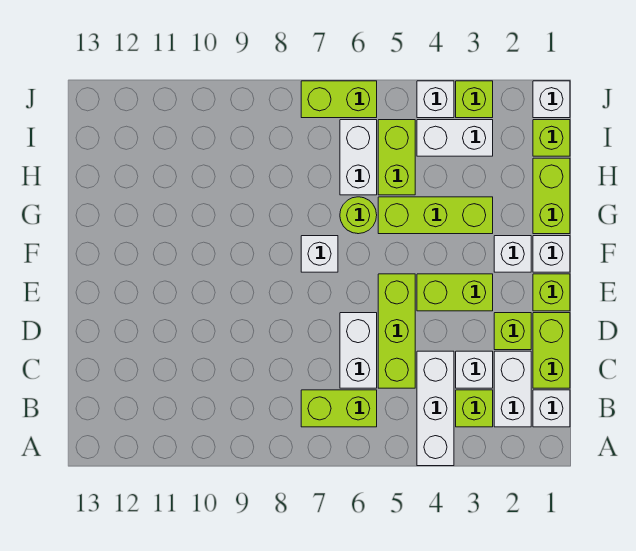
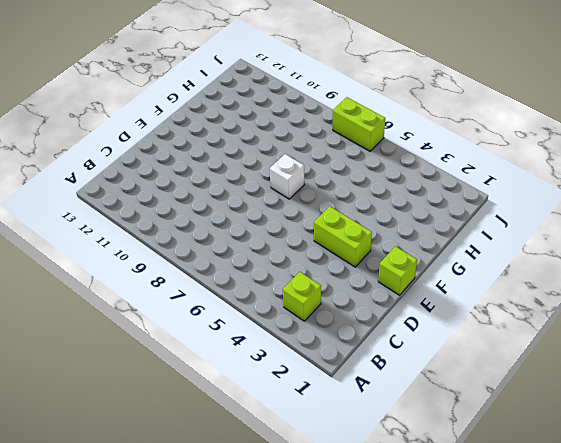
none -> white brick A4:C4 level 1
none -> white brick B1 level 1
none -> white brick B2:C2 level 1

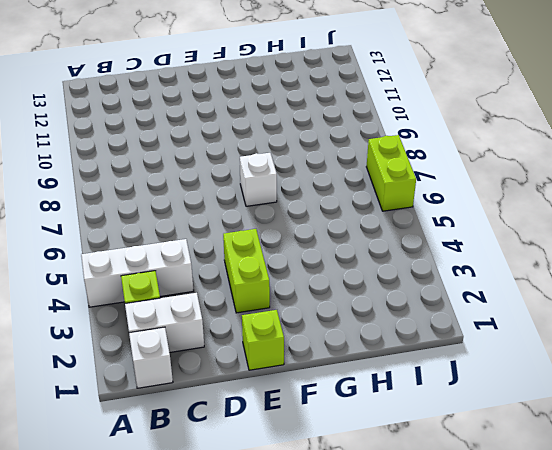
none -> lime brick B6:B7 level 1
none -> lime brick C1:D1 level 1
none -> white brick C3 level 1

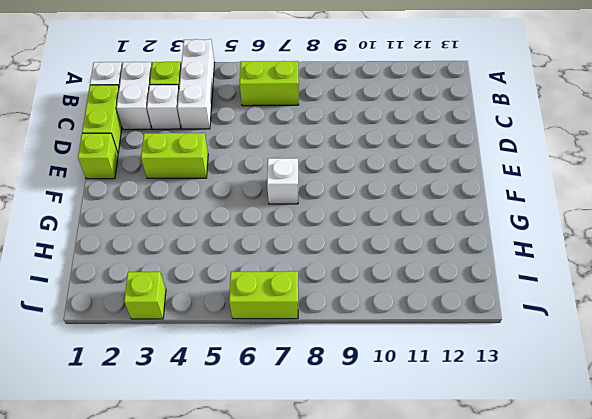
none -> lime brick C5:E5 level 1
none -> white brick C6:D6 level 1
none -> lime brick D2 level 1

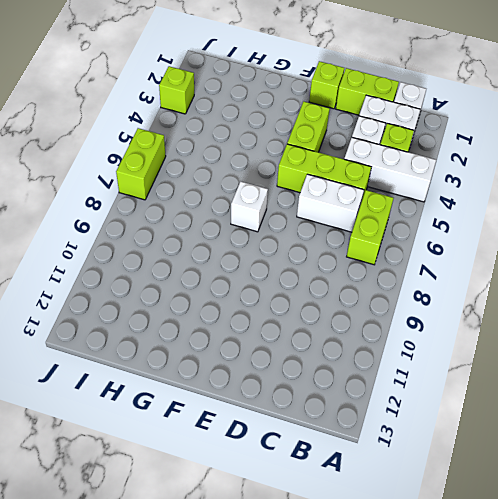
none -> lime brick D2 level 1
none -> white brick F1 level 1
none -> white brick F2 level 1

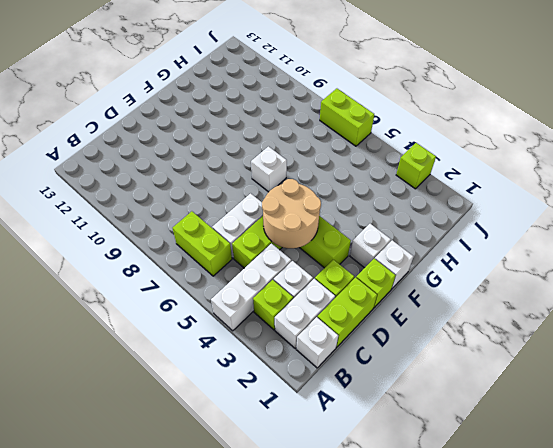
tan round brick D4:E5 level 2 -> none
none -> lime brick G1:H1 level 1
none -> lime brick G3:G5 level 1
none -> lime round brick G6 level 1

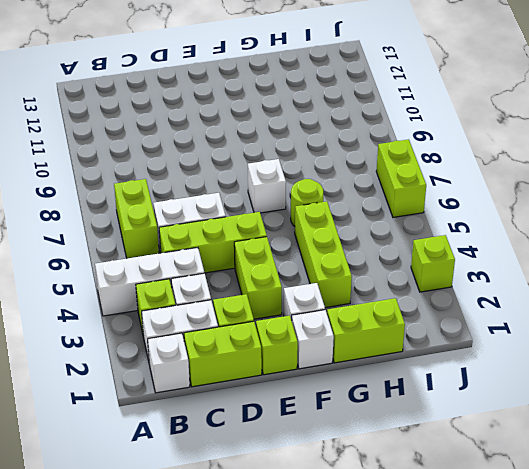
none -> lime brick H5:I5 level 1
none -> white brick H6:I6 level 1
none -> lime brick I1 level 1

